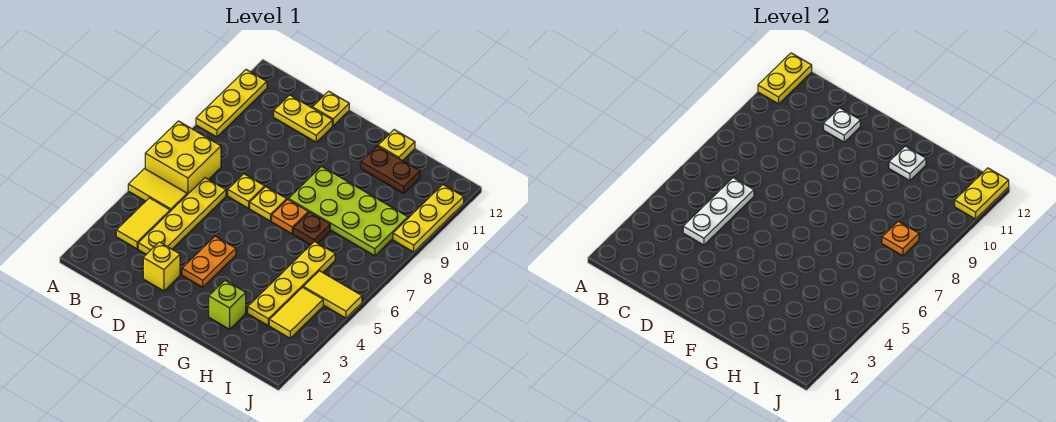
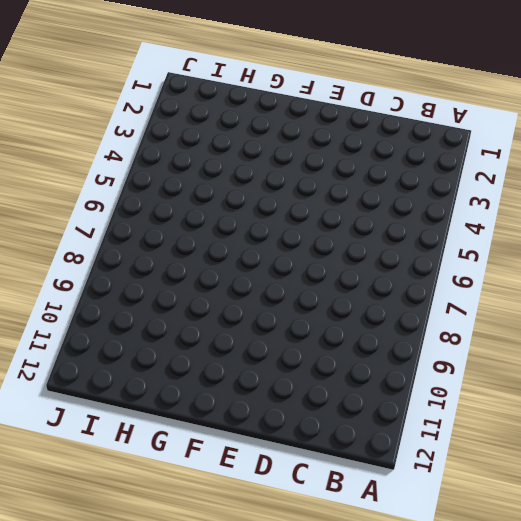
none -> yellow tile A5:B5 level 1
none -> yellow brick A6:B7 level 1
none -> yellow plate A9:A11 level 1

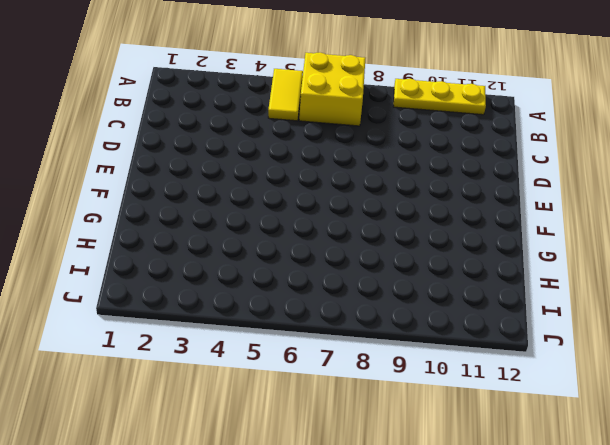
none -> yellow tile B3:B4 level 1
none -> yellow plate C3:C6 level 1
none -> yellow plate C11:D11 level 1

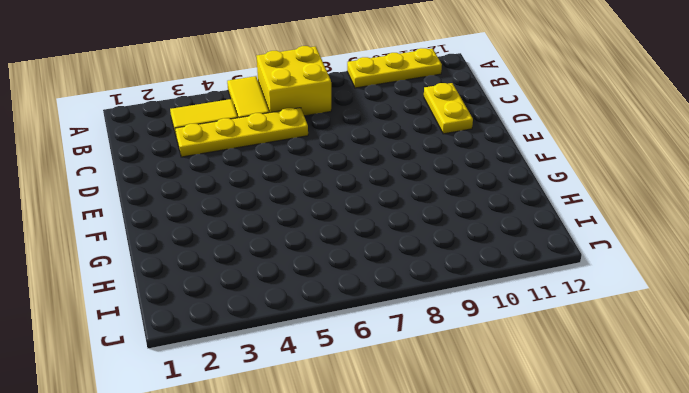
none -> yellow brick D2 level 1
none -> yellow plate D7 level 1
none -> yellow plate D12 level 1

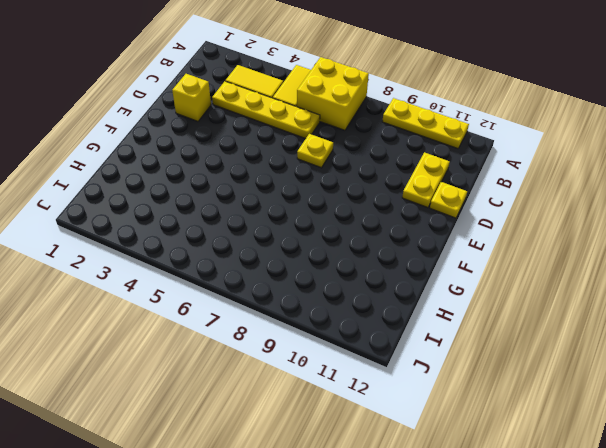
none -> orange plate E3:E4 level 1
none -> yellow plate E7 level 1
none -> orange plate F7 level 1

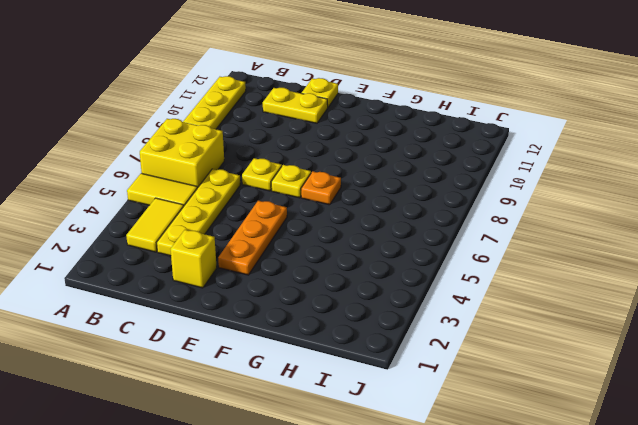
orange plate E3:E5 level 1 -> orange plate E3:E4 level 1
none -> lime plate F8:I9 level 1
none -> lime brick G2 level 1
none -> brown plate G7 level 1

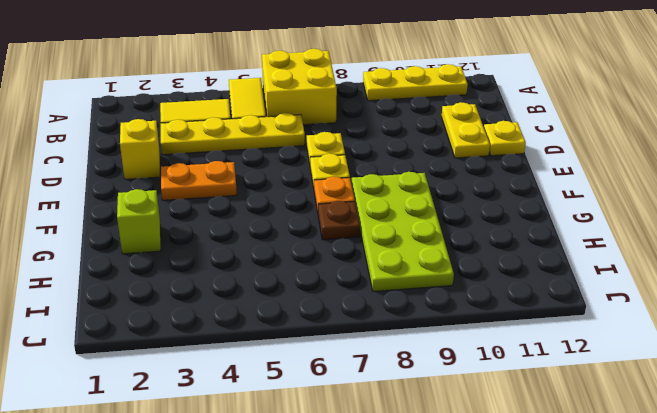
none -> brown plate G11:H11 level 1
none -> yellow plate G12 level 1
none -> yellow plate H3:H6 level 1

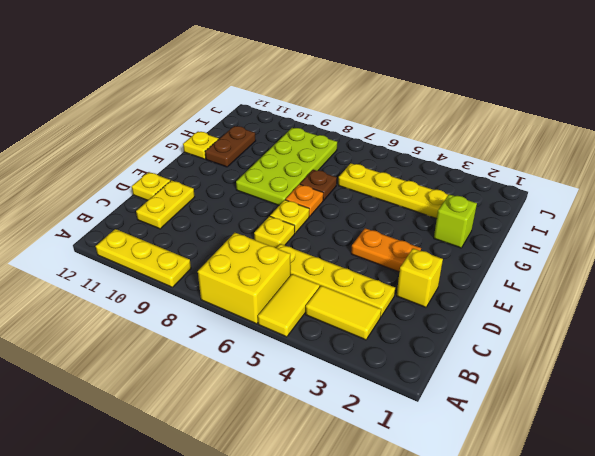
none -> yellow tile I3:I4 level 1
none -> yellow tile I5:J5 level 1
none -> yellow plate J9:J11 level 1

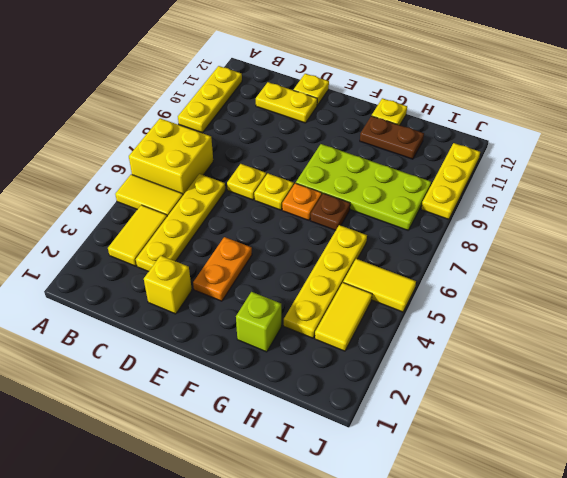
none -> yellow plate A11:A12 level 2
none -> white plate C4:C6 level 2
none -> white plate D11 level 2

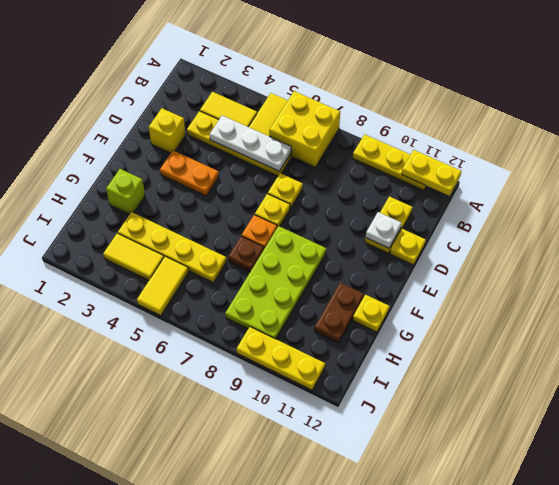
none -> white plate G11 level 2
none -> orange plate I8 level 2
none -> yellow plate J11:J12 level 2

